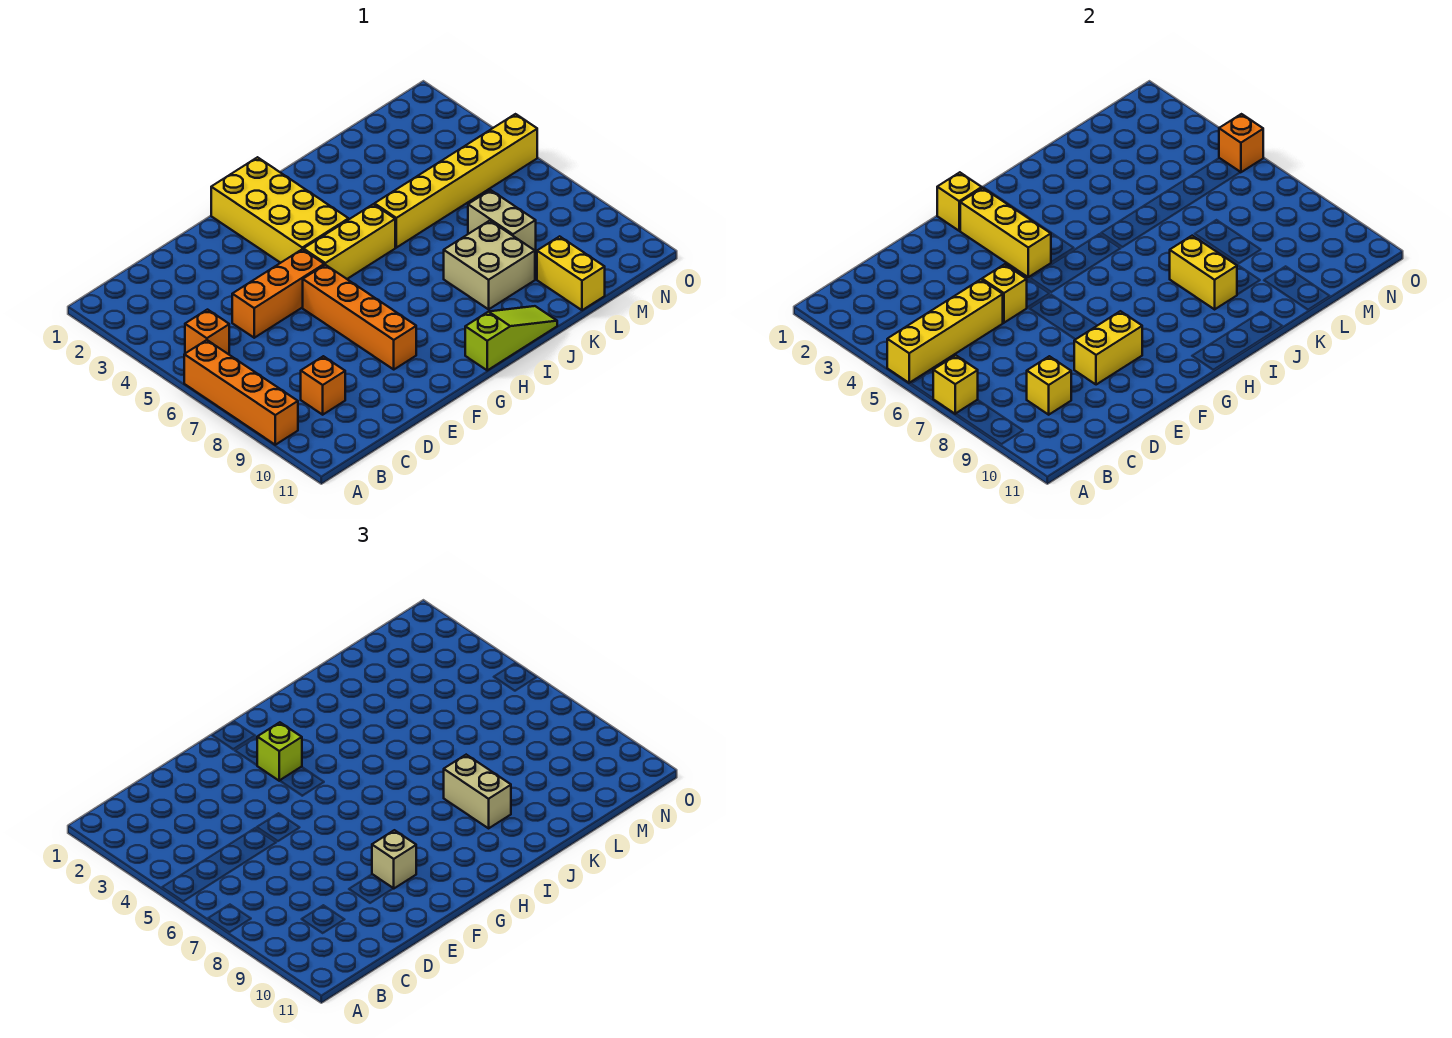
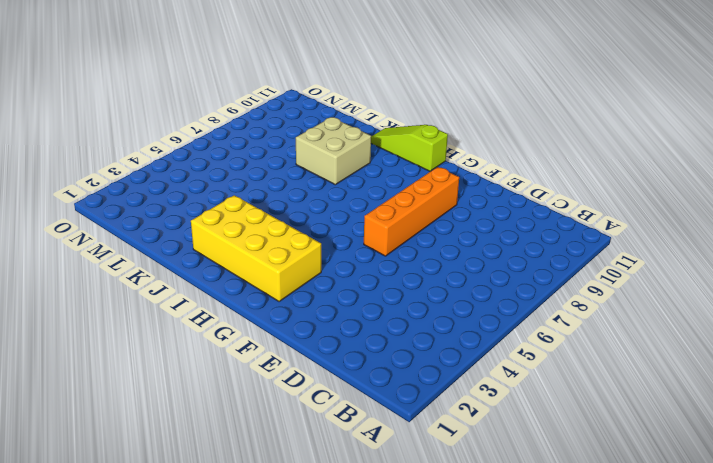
yellow brick G2:J3 level 1 -> yellow brick G1:H4 level 1
none -> orange brick A6:A9 level 1
none -> orange brick B5 level 1
none -> orange brick C9 level 1

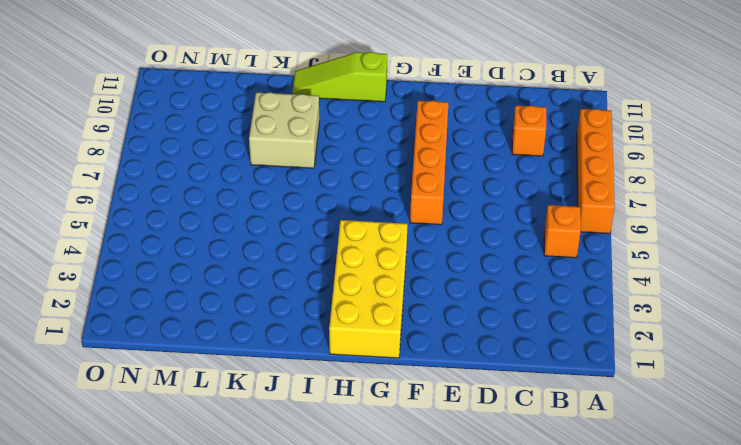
none -> orange brick D5:F5 level 1
none -> yellow brick G5:I5 level 1
none -> yellow brick J5:O5 level 1

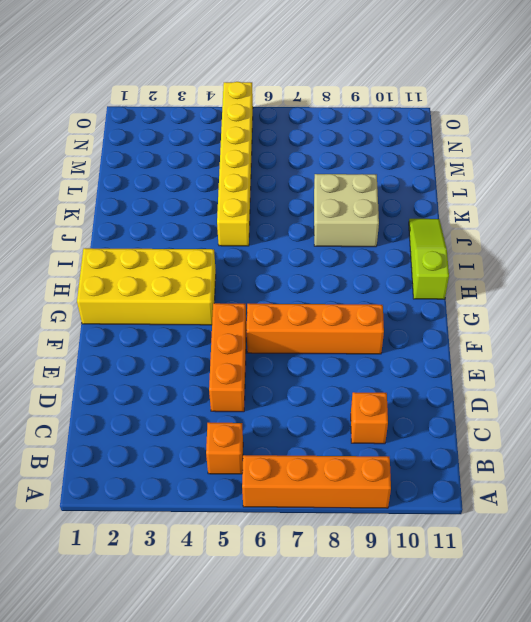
none -> yellow brick G5:I5 level 1
none -> tan brick L7:L8 level 1
none -> yellow brick L10:L11 level 1

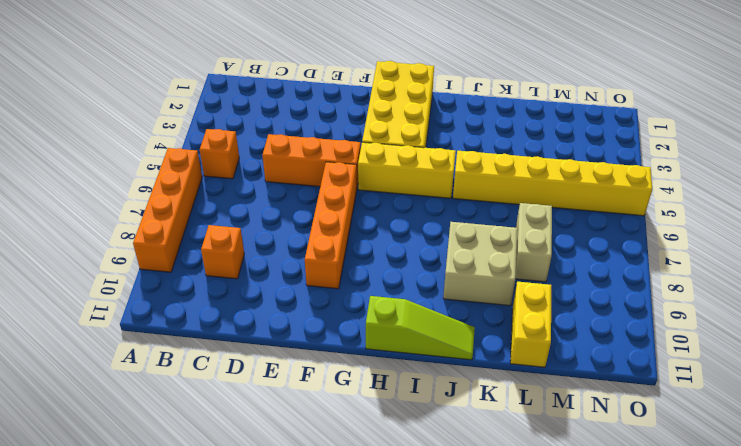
none -> yellow brick A5:D5 level 2
none -> yellow brick A7 level 2
none -> yellow brick C9 level 2

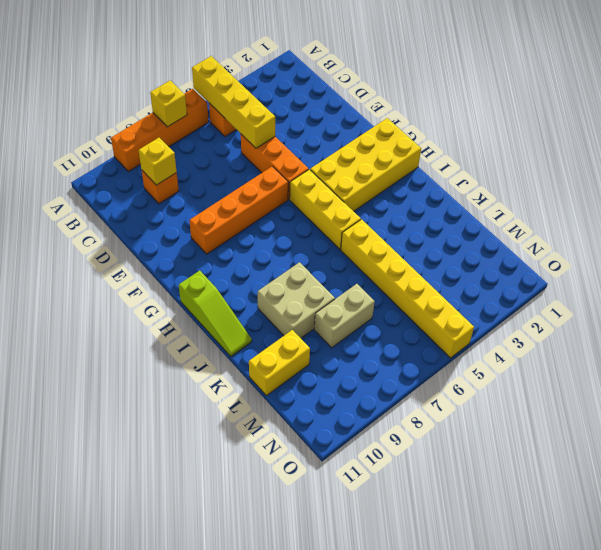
none -> yellow brick E5 level 2
none -> yellow brick E9:F9 level 2
none -> yellow brick G1 level 2

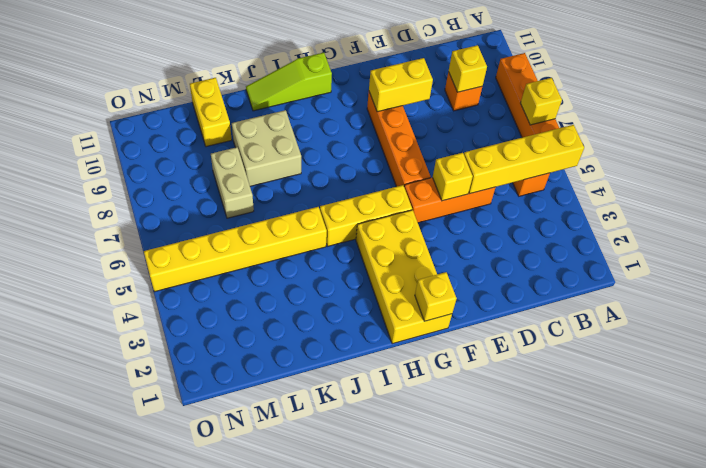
none -> yellow brick G2:G4 level 2
none -> yellow brick J8:J9 level 2
none -> orange brick O5 level 2

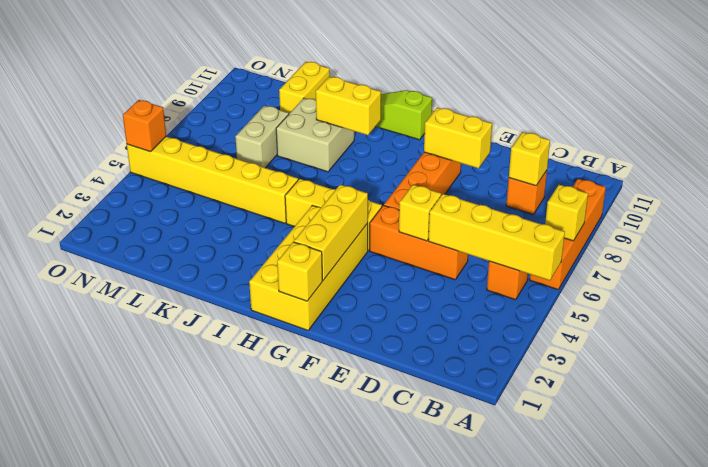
yellow brick I9:J9 level 2 -> yellow brick J8:J9 level 2
none -> tan brick F9 level 3
none -> lime brick G3 level 3
none -> tan brick J8:J9 level 3

